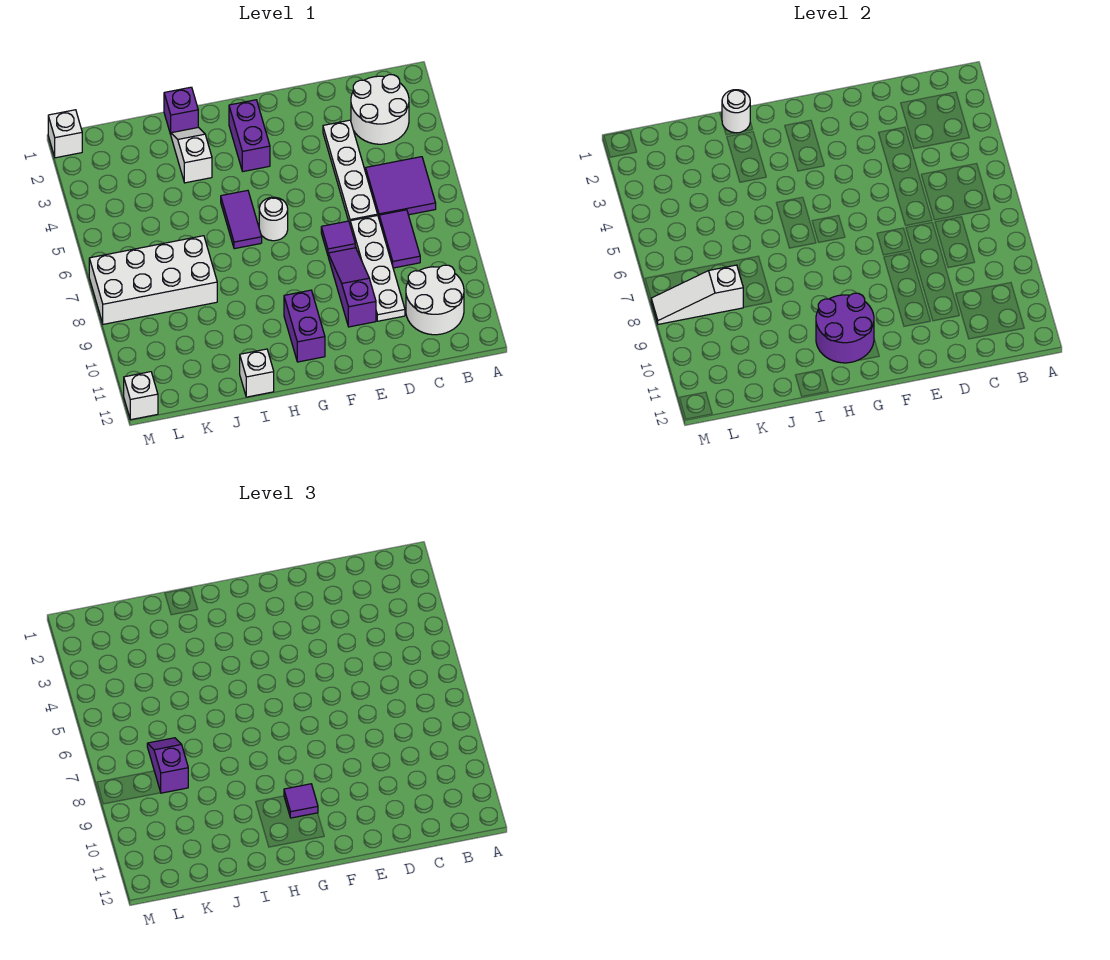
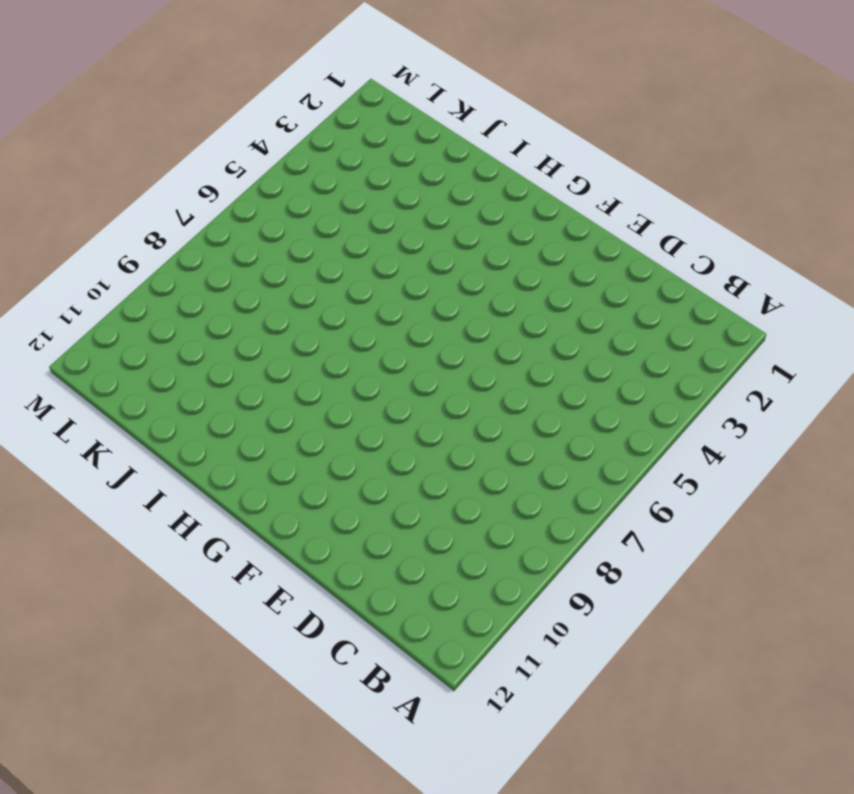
none -> white round brick B2:C3 level 1
none -> purple tile B5:C6 level 1
none -> white round brick B10:C11 level 1

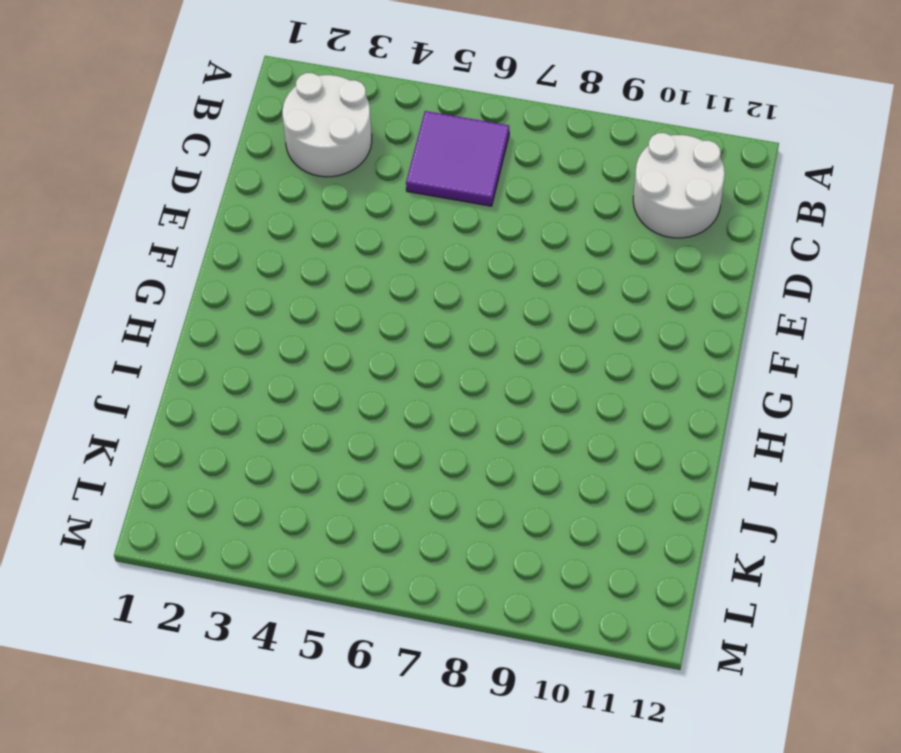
none -> purple tile C7:C8 level 1
none -> white plate D3:D6 level 1
none -> white plate D7:D10 level 1

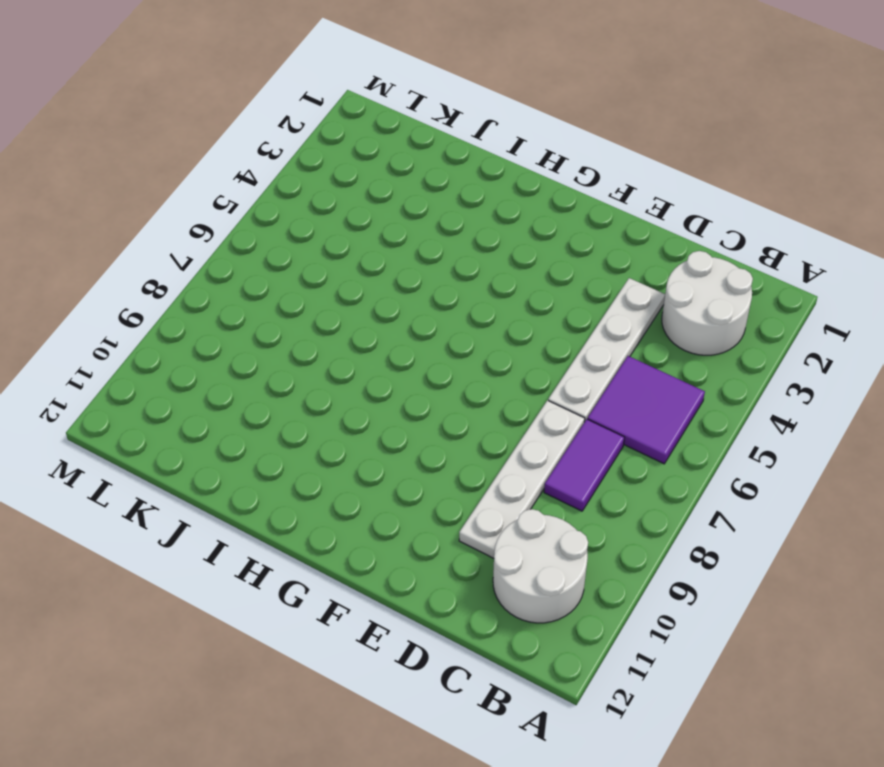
none -> purple tile E7 level 1
none -> purple slope E8:E10 level 1 top 10
none -> purple brick G2:G3 level 1

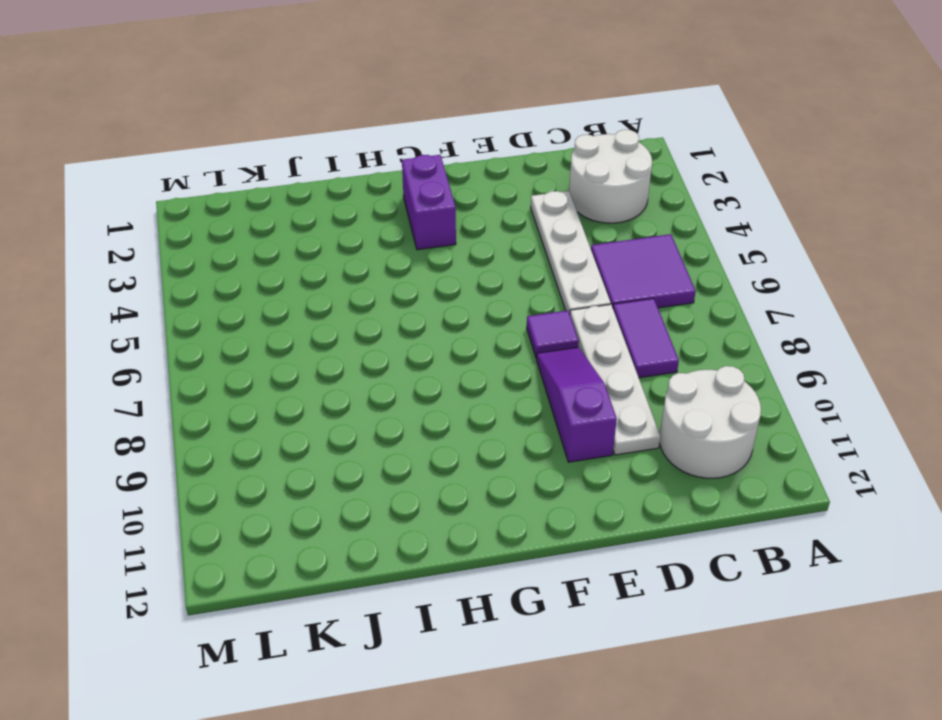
none -> white round brick G6 level 1
none -> purple brick G10:G11 level 1
none -> purple tile H5:H6 level 1

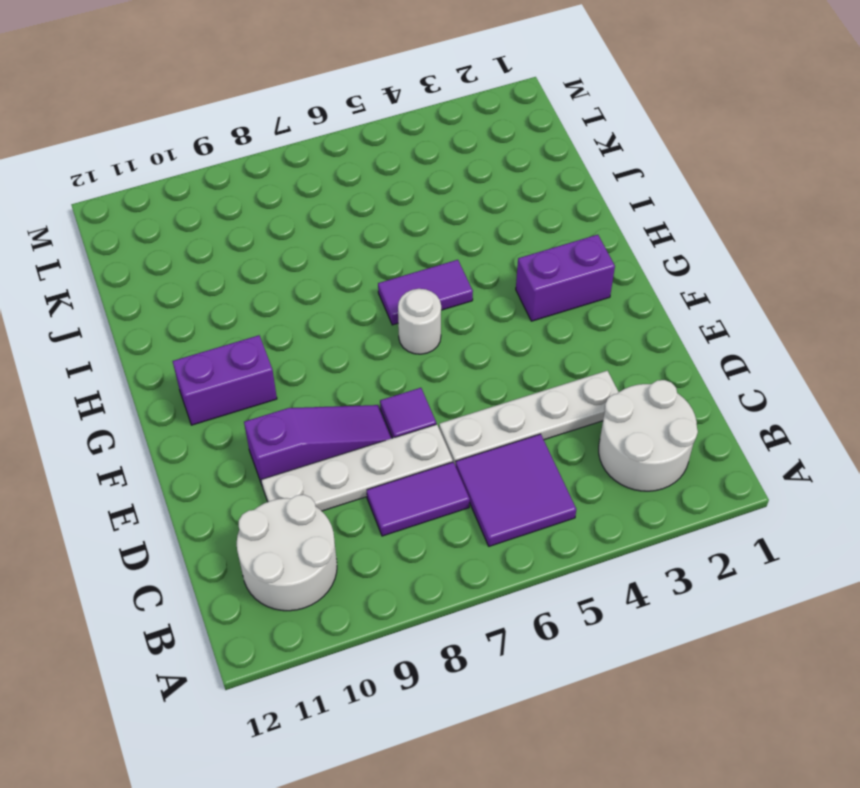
none -> purple brick I1 level 1
none -> white slope I2:I3 level 1 top 3
none -> white brick I12 level 1

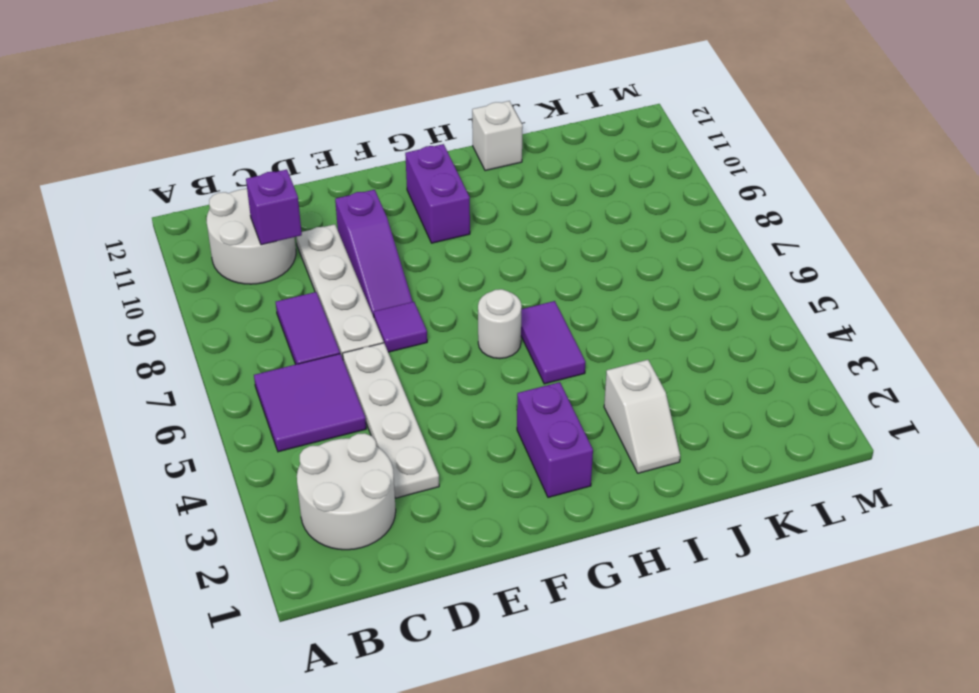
purple brick C10 level 2 -> purple brick I1 level 1
none -> white brick J7:M8 level 1
none -> white brick M1 level 1
none -> white brick M12 level 1

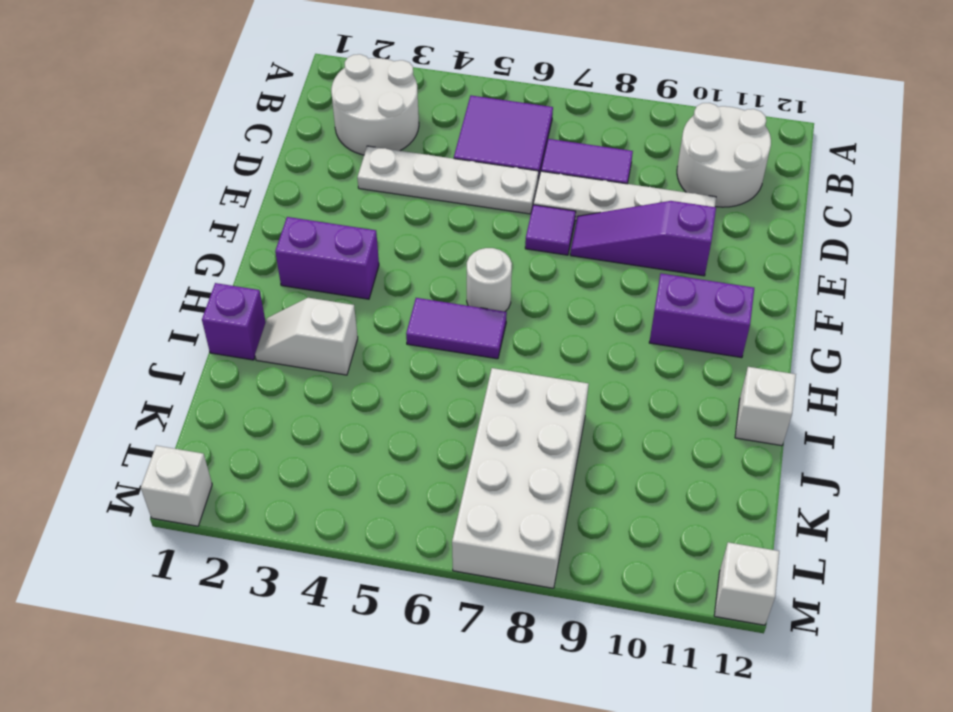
none -> purple round brick G10:H11 level 2
none -> white round brick I1 level 2
none -> white slope K8:M8 level 2 top K

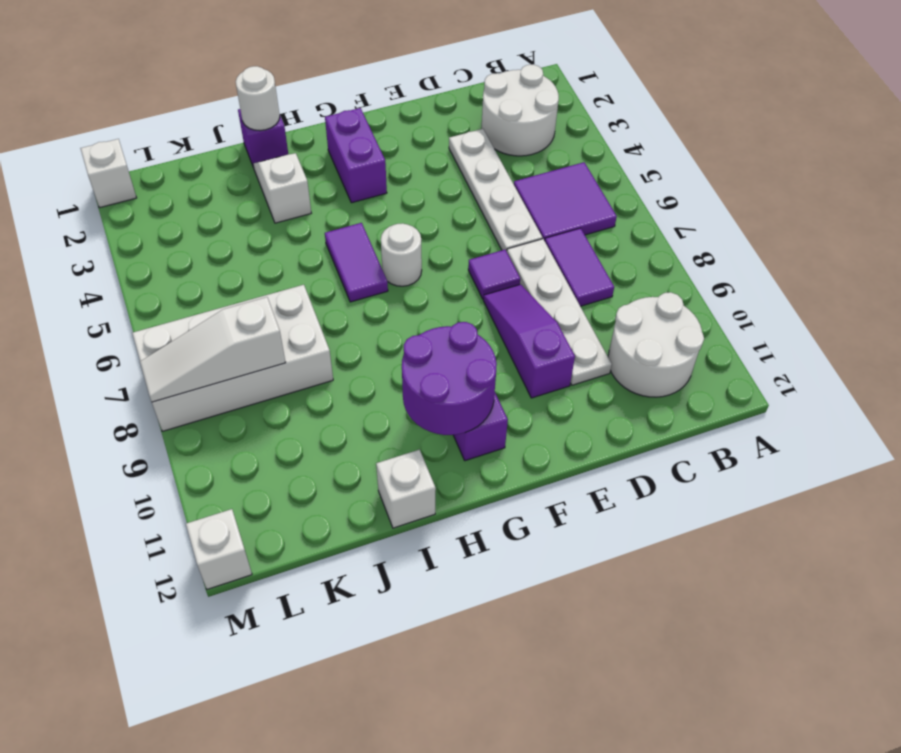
none -> purple tile G10 level 3
none -> purple slope K7:K8 level 3 top 8

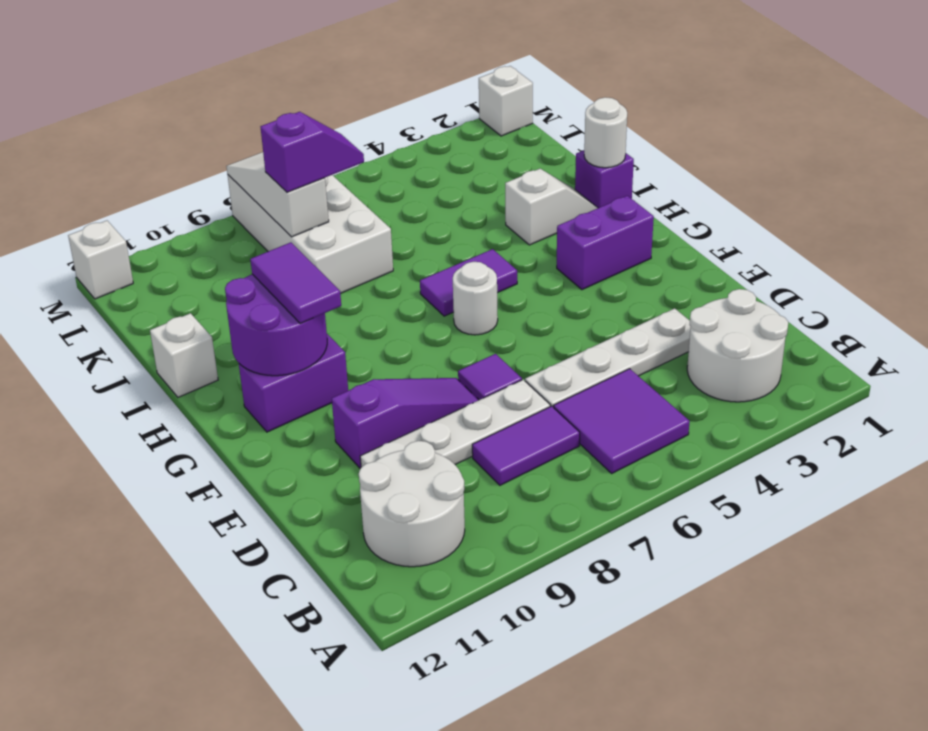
purple tile G10:H10 level 3 -> purple tile G10 level 3

